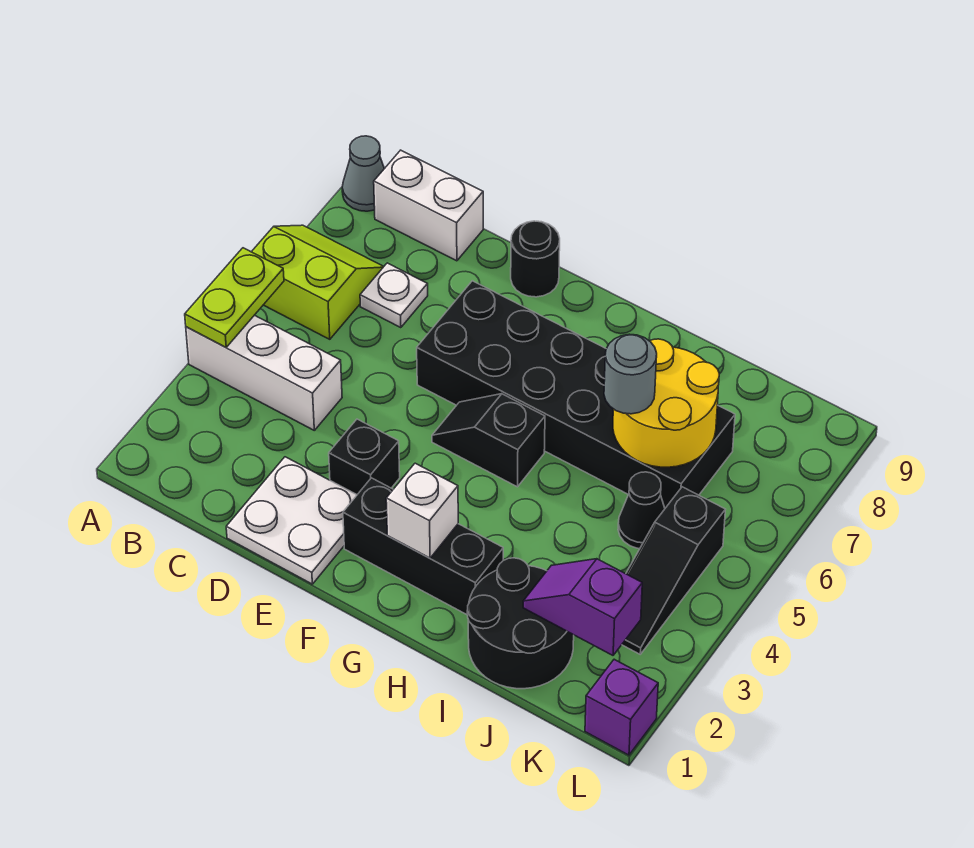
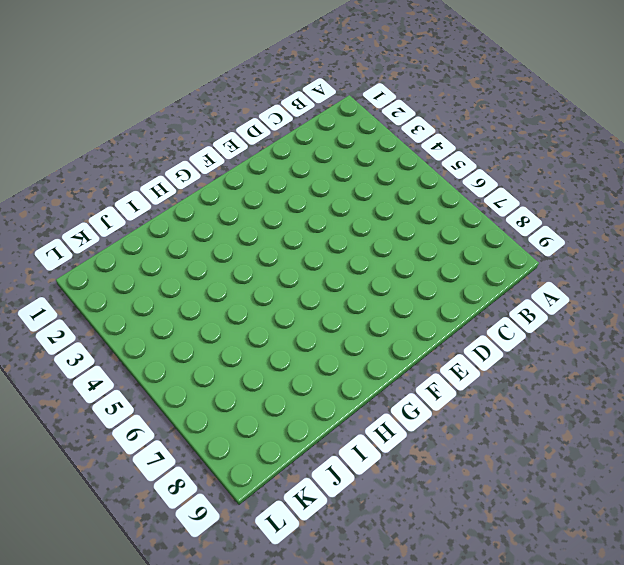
none -> white brick A4:C4 level 1
none -> lime slope A6:B7 level 1 top 6
none -> grey cone A9 level 1

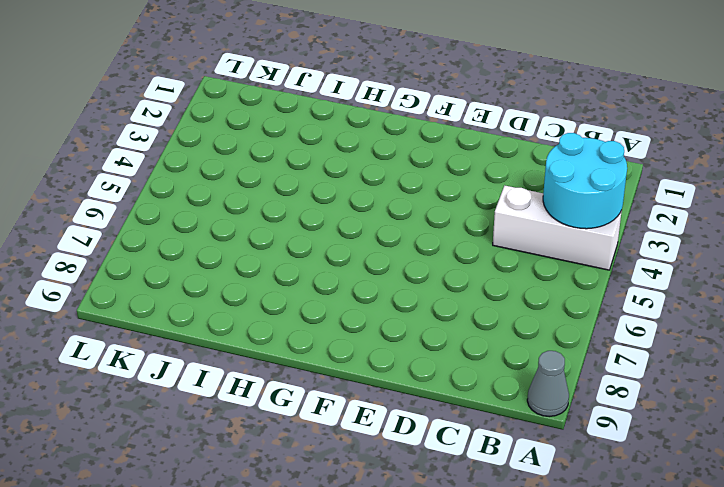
cyan round brick A3:B4 level 2 -> lime plate A4:A5 level 2
none -> lime slope A6:B7 level 1 top 6
none -> white brick B9:C9 level 1
none -> white plate C7 level 1

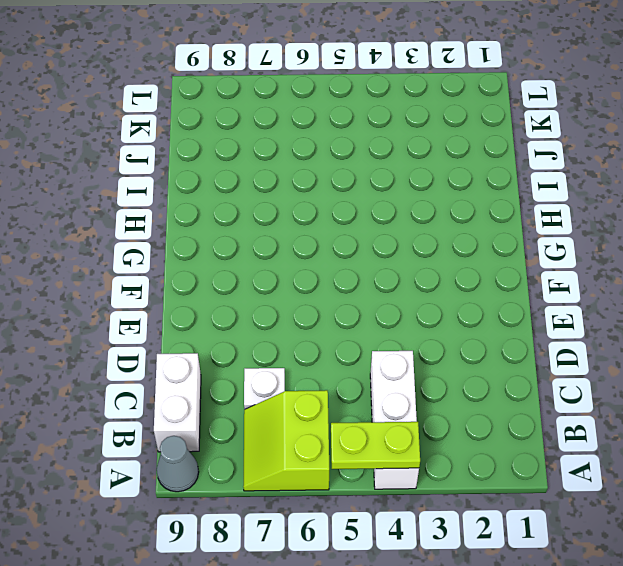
none -> white plate D1:E2 level 1
none -> black brick E3 level 1
none -> black brick E6:J7 level 1

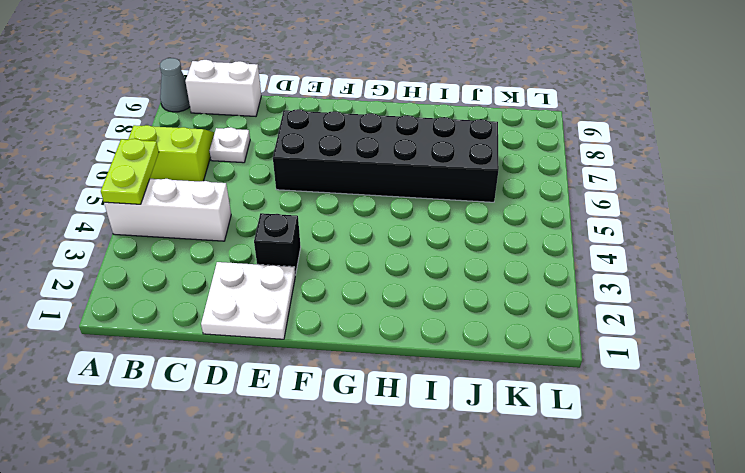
none -> black round brick E9 level 1
none -> black brick F2:H2 level 1
none -> black slope F5:G5 level 1 top G

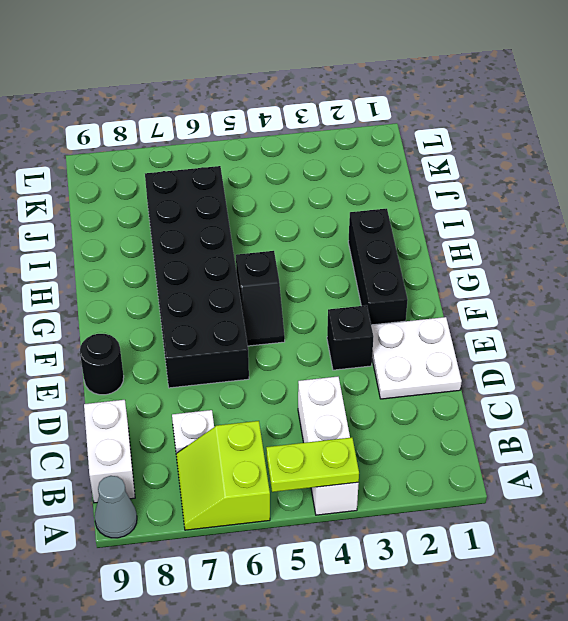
none -> black round brick I1:J2 level 1
none -> black cone J5 level 1
none -> black slope K3:K5 level 1 top 5

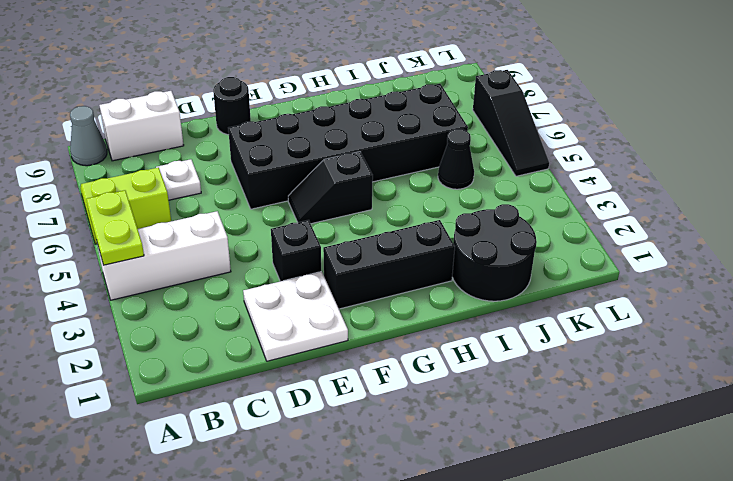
black slope L5:L7 level 1 top 7 -> black slope K3:K5 level 1 top 5
none -> purple brick L1 level 1
none -> white brick G2 level 2
none -> yellow round brick I6:J7 level 2

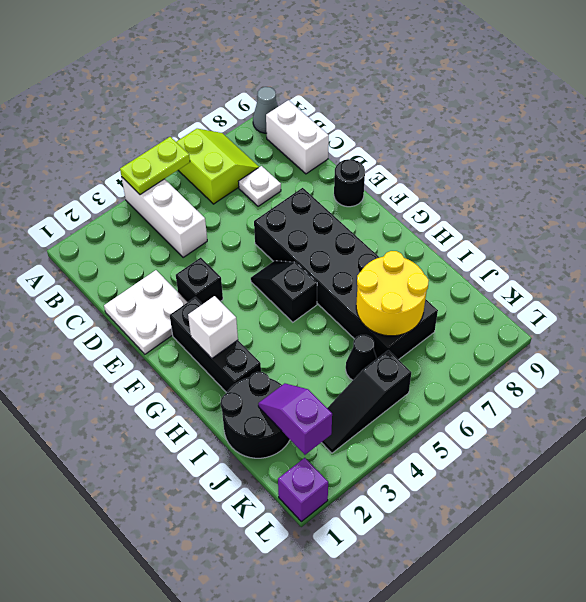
none -> grey round brick I6 level 3

